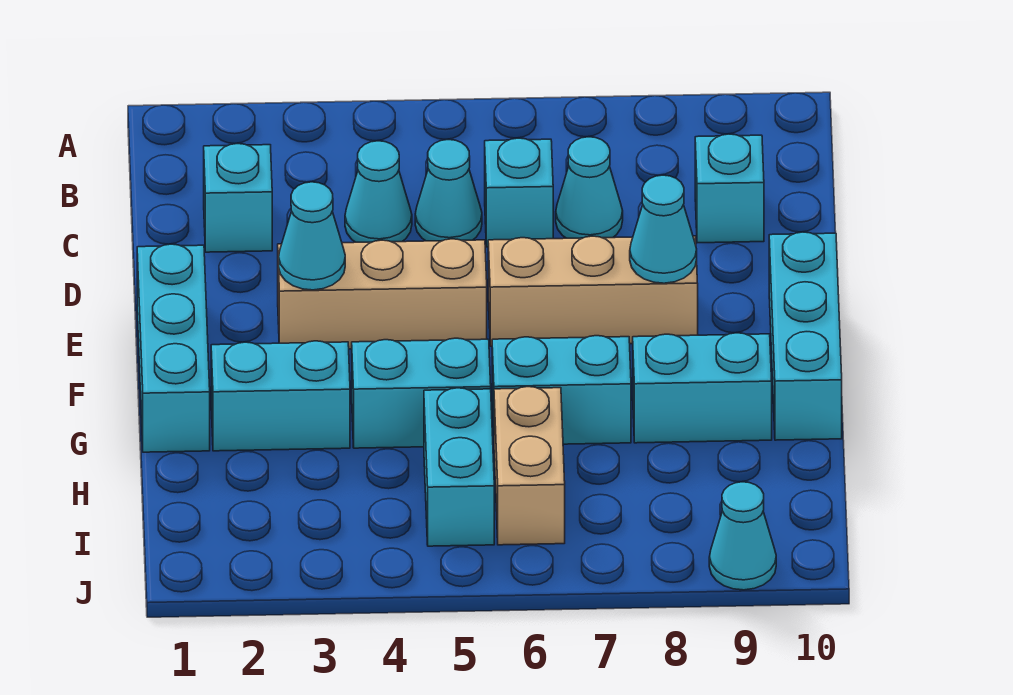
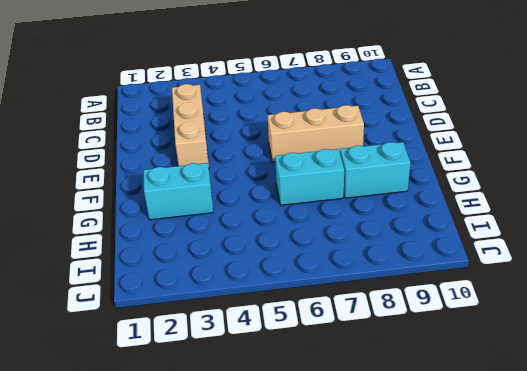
tan brick C3:E3 level 1 -> tan brick E3:E5 level 1
none -> cyan brick C2 level 1
none -> cyan cone C4 level 1
none -> cyan cone C5 level 1

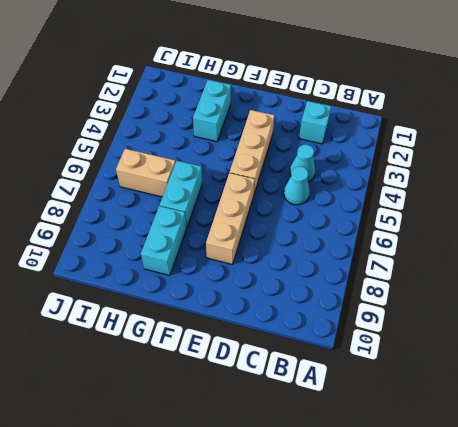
none -> cyan brick C6 level 1
none -> cyan cone C7 level 1
none -> cyan brick C9 level 1

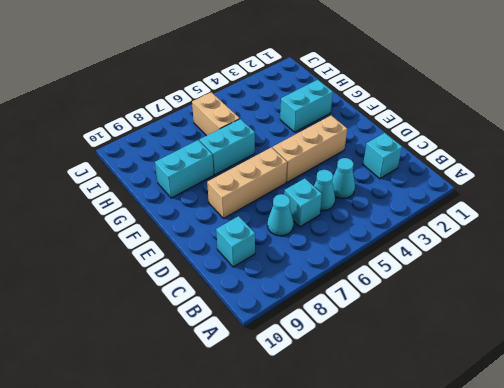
none -> cyan brick E1:G1 level 1
none -> cyan brick E10:G10 level 1
none -> cyan brick G4:G5 level 1

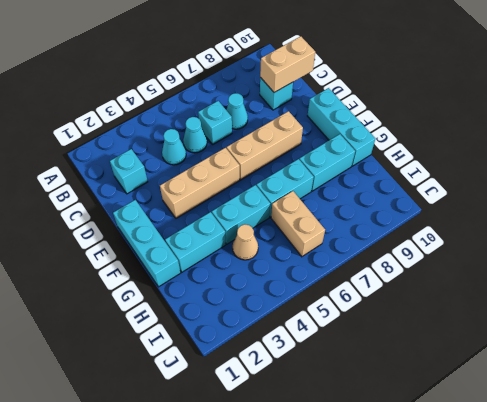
tan brick C9:C10 level 2 -> none
tan cone H4 level 1 -> none
none -> cyan brick H5:I5 level 1
none -> cyan cone J9 level 1
none -> cyan cone E3 level 2

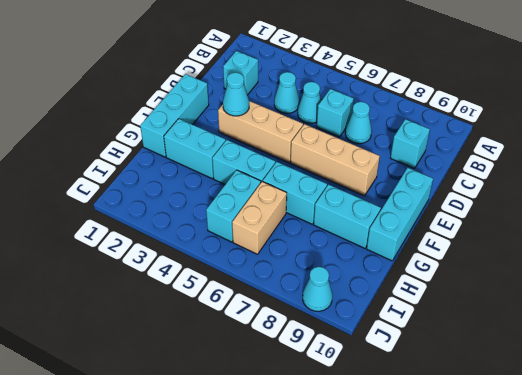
none -> cyan cone E8 level 2

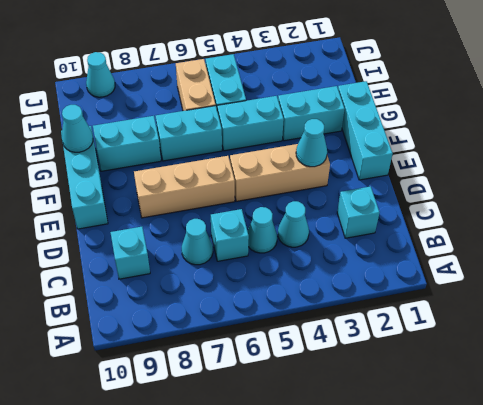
cyan cone G10 level 2 -> cyan cone E8 level 2

